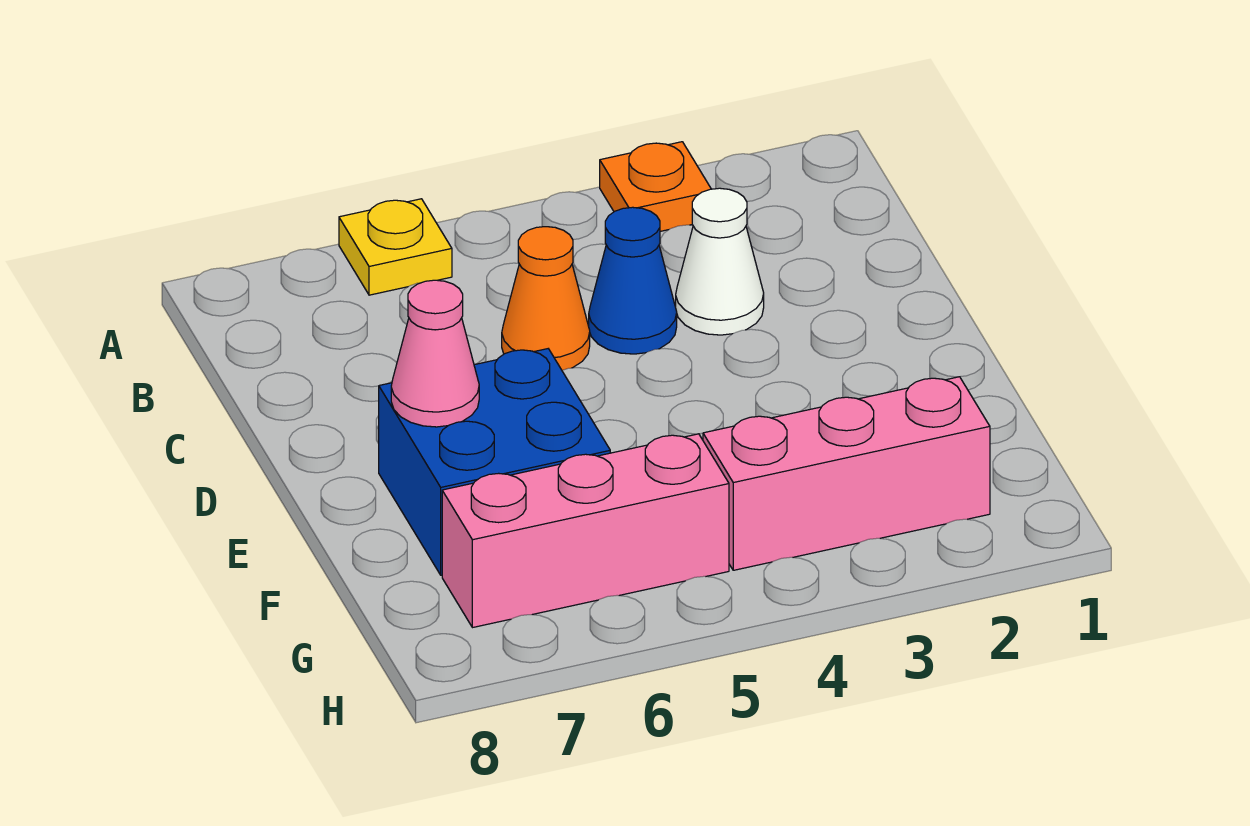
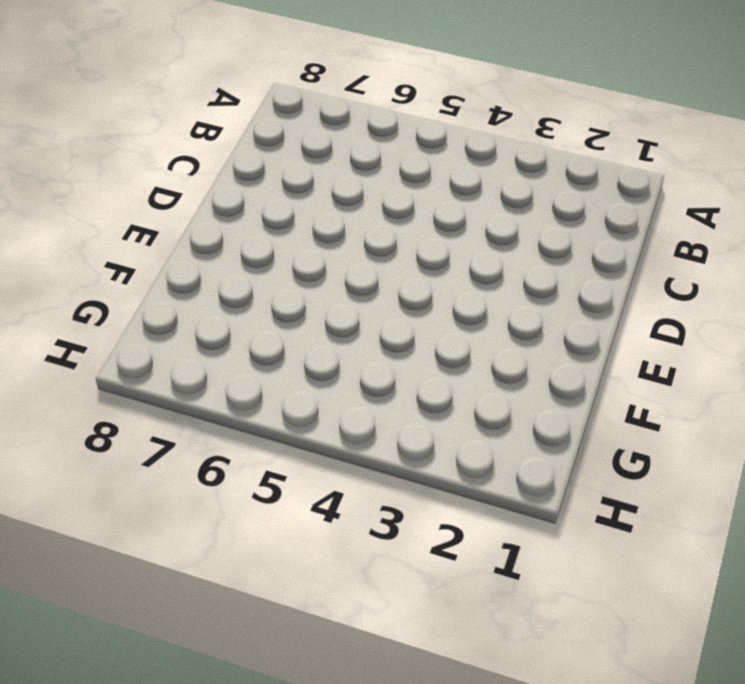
none -> orange plate A3 level 1
none -> yellow plate A6 level 1

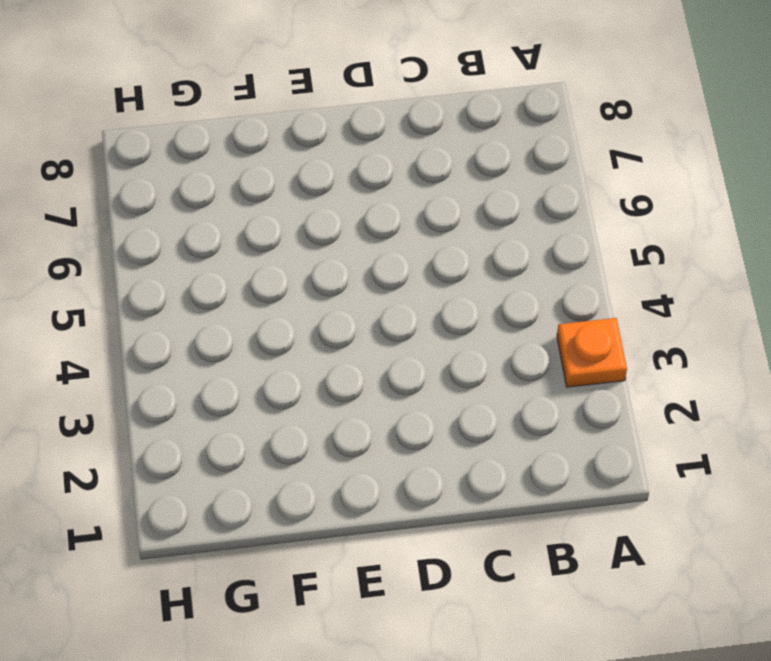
none -> yellow plate A6 level 1
none -> white cone C3 level 1

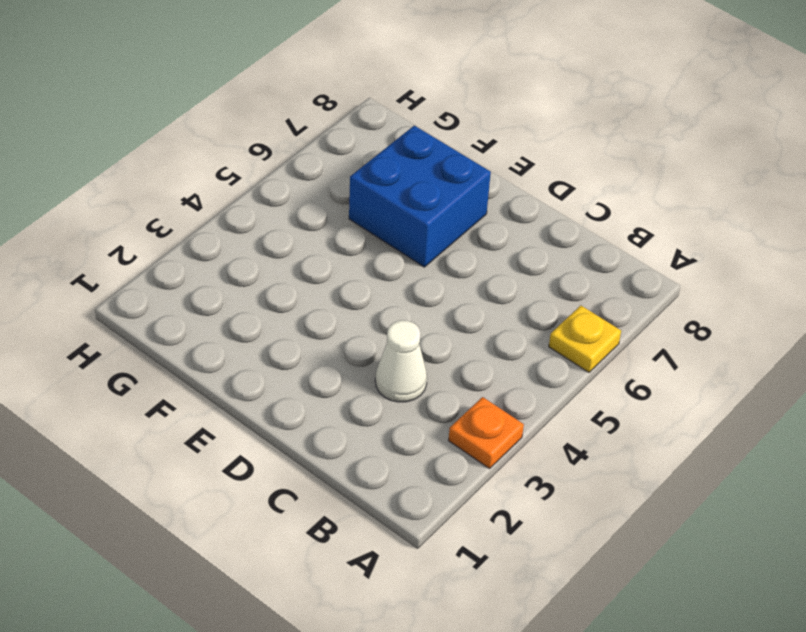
none -> blue cone C4 level 1
none -> orange cone C5 level 1

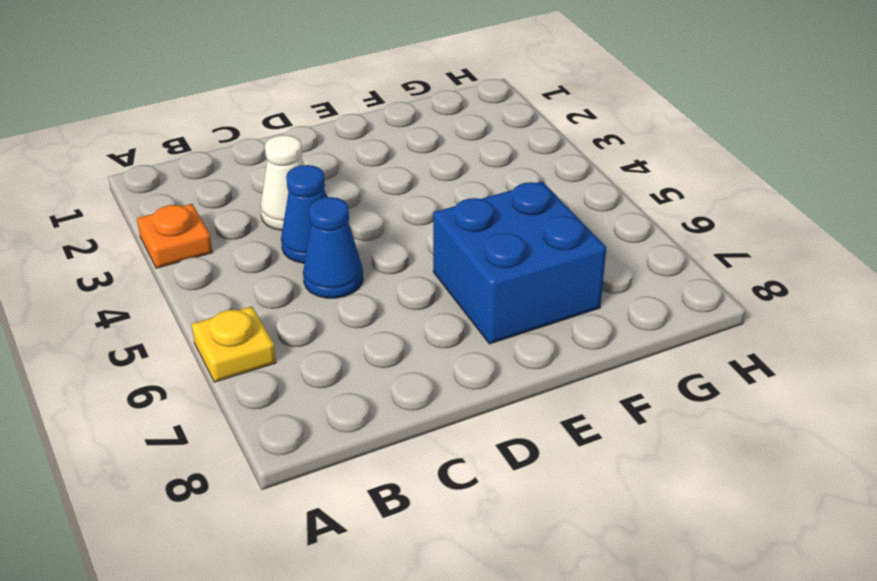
blue cone C5 level 1 -> orange cone C5 level 1
none -> pink brick G2:G4 level 1
none -> pink brick G5:G7 level 1

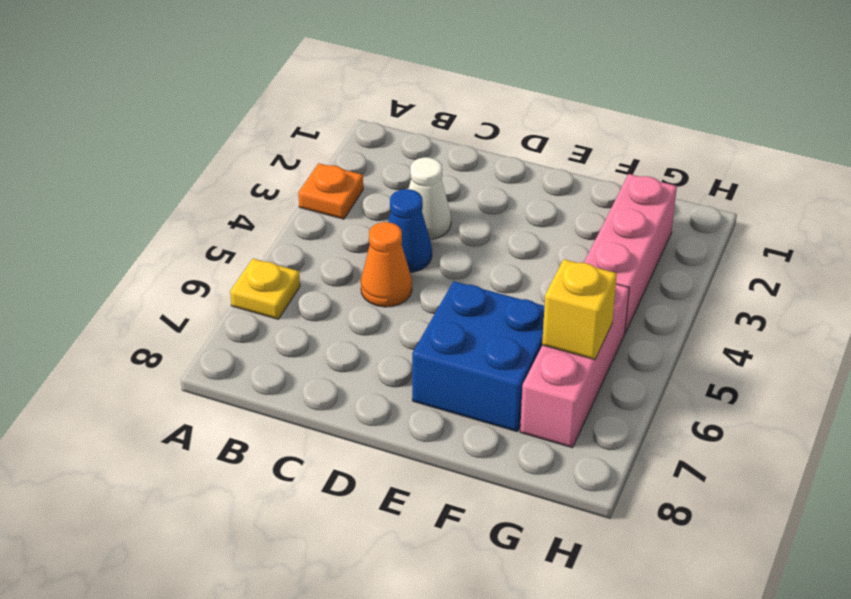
yellow brick G6 level 2 -> none
none -> pink cone E7 level 2

